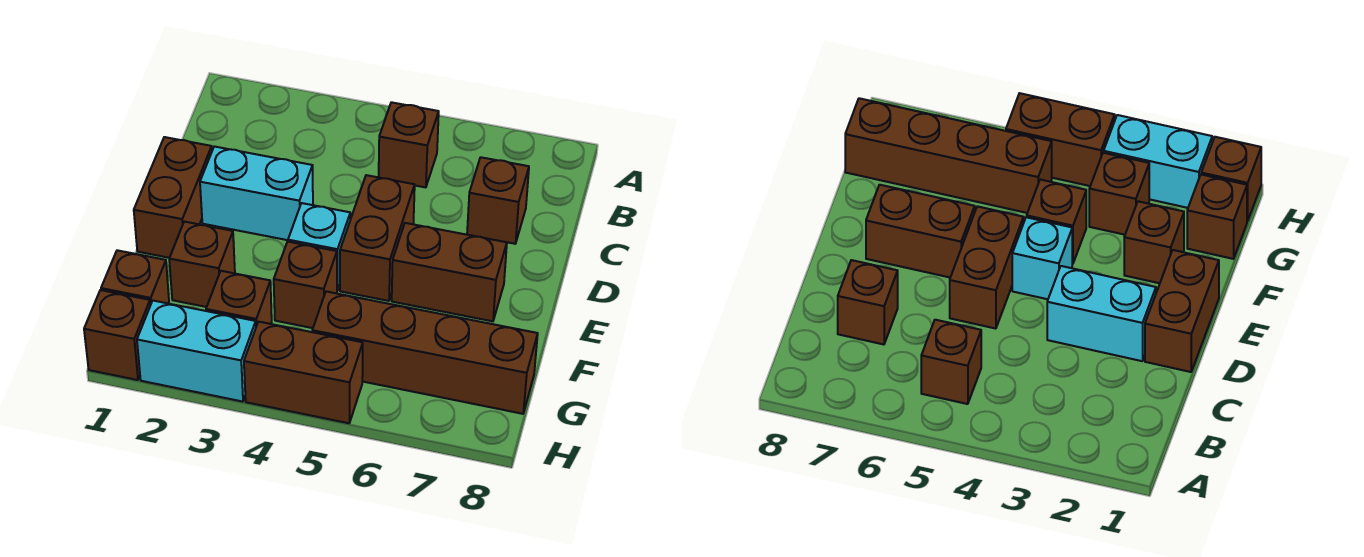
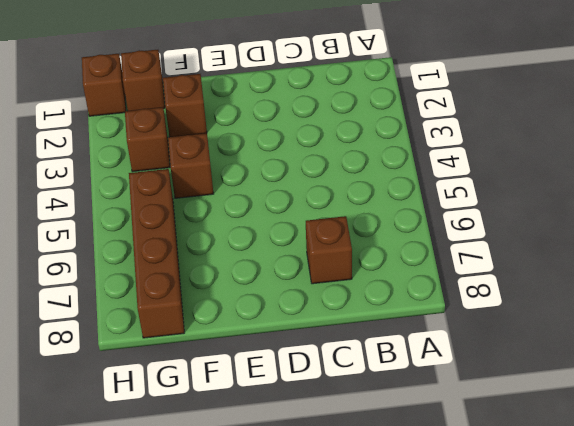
none -> brown brick B5 level 1
none -> brown brick D1:E1 level 1
none -> cyan brick D2:D3 level 1

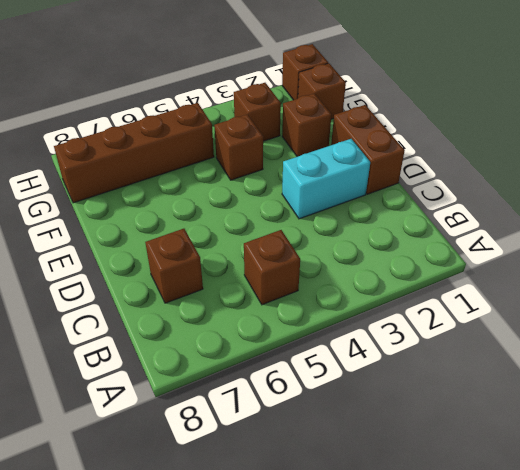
none -> brown brick D5:E5 level 1
none -> cyan brick E4 level 1
none -> brown brick E6:E7 level 1

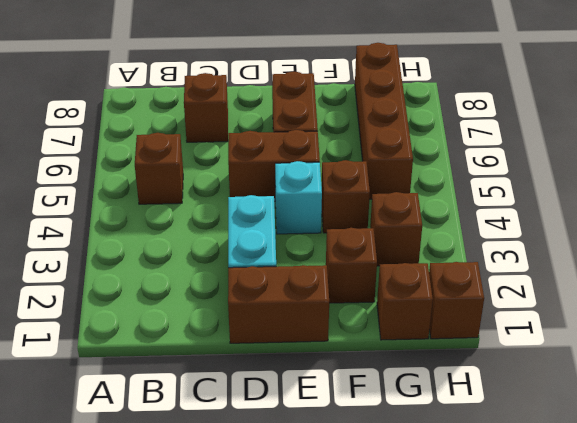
none -> cyan brick H2:H3 level 1
none -> brown brick H4:H5 level 1

